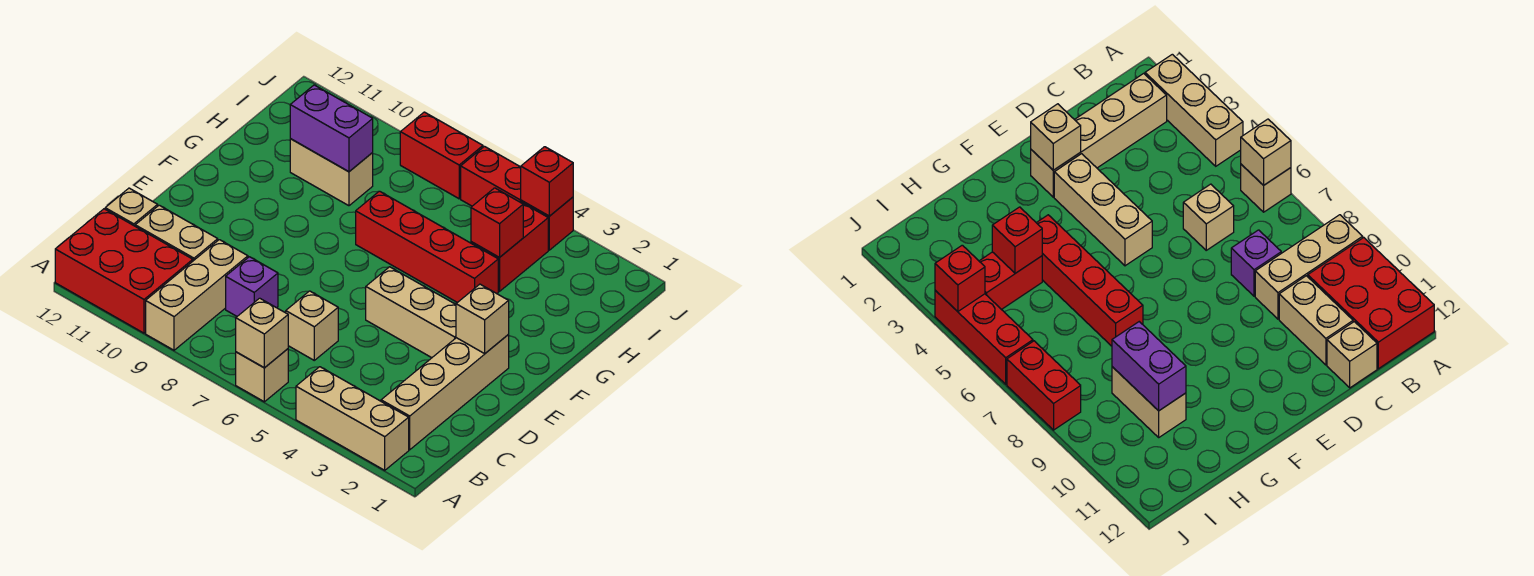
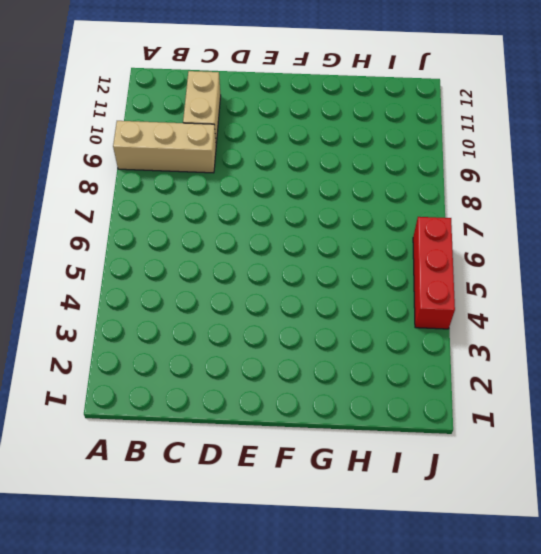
none -> tan brick A2:A4 level 1
none -> tan brick A6 level 1
none -> red brick A10:B12 level 1

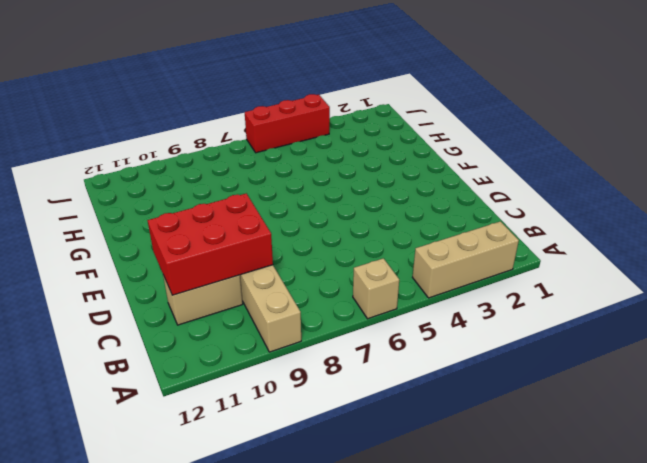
red brick C9:D11 level 2 -> red brick A10:B12 level 1
none -> tan brick B2:E2 level 1
none -> tan brick C6 level 1
none -> purple brick C8 level 1

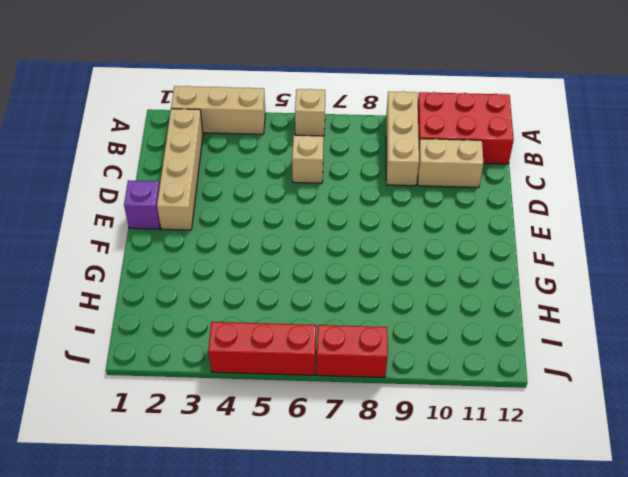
purple brick E1 level 1 -> purple brick C8 level 1
none -> tan brick C12 level 1
none -> tan brick E3:E5 level 1
none -> red brick G4:G7 level 1

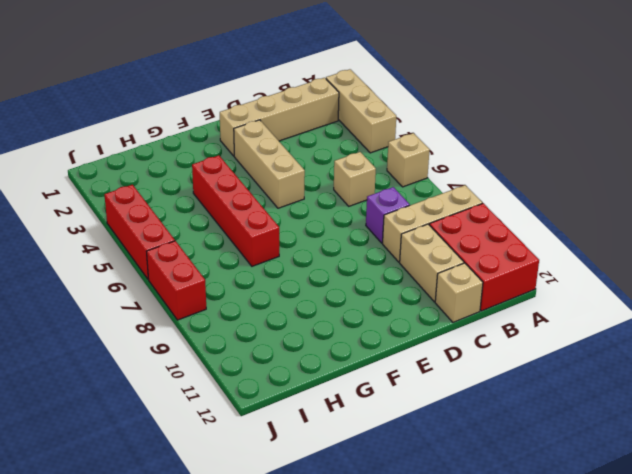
none -> red brick H4:I4 level 1
none -> tan brick H9:H10 level 1
none -> tan brick A6 level 2

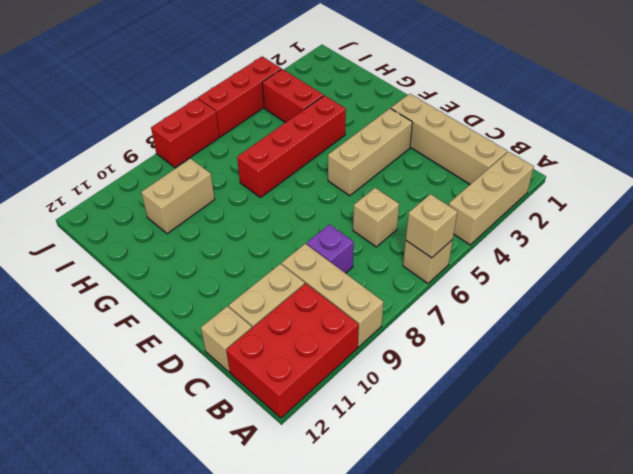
none -> tan brick E2 level 2
none -> red brick H4 level 2
none -> purple brick H9:H10 level 2

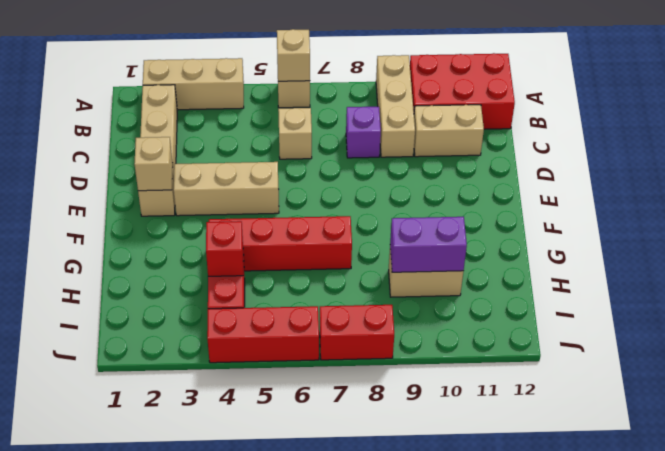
none -> tan brick C12 level 1
none -> red brick J4 level 2

